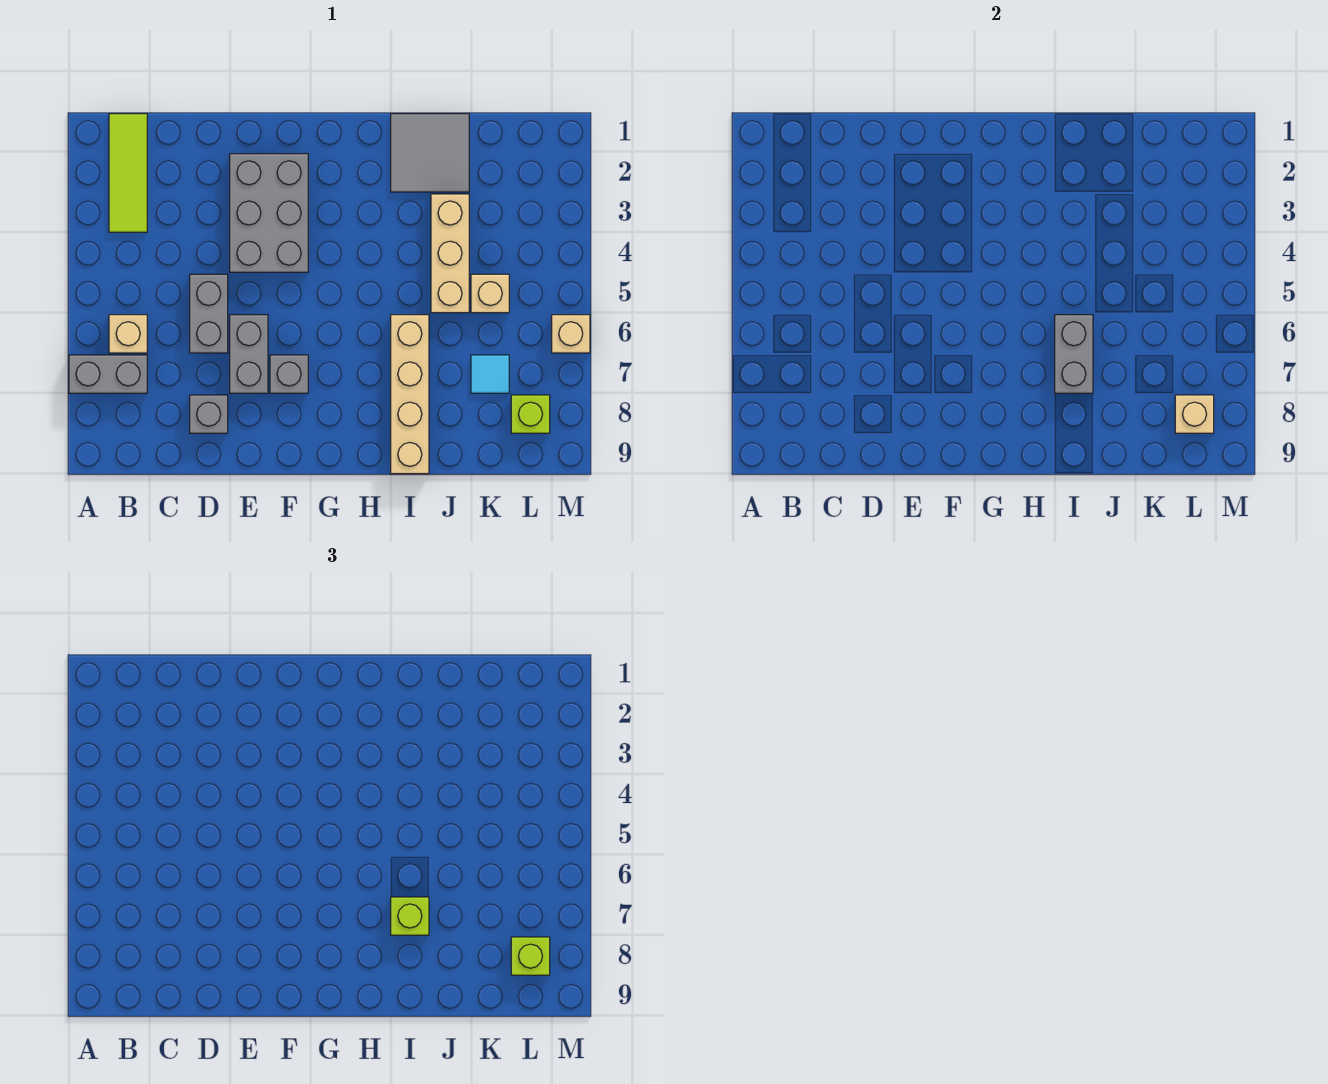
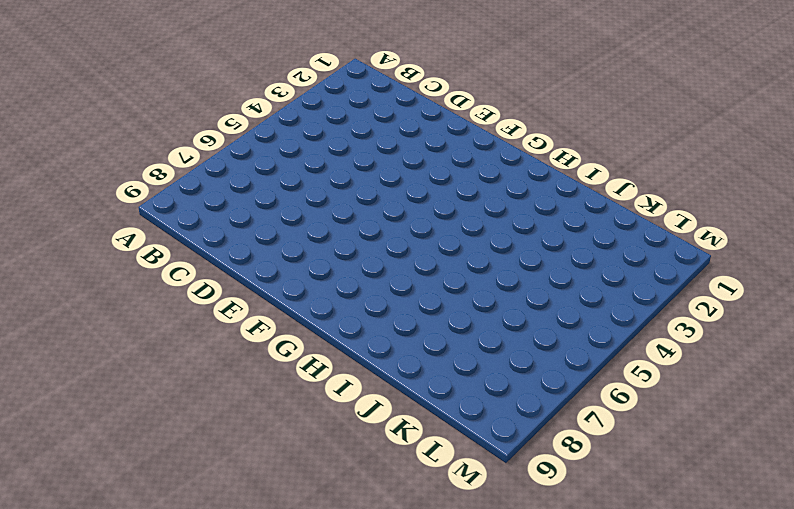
none -> grey brick A7:B7 level 1
none -> lime tile B1:B3 level 1
none -> tan brick B6 level 1

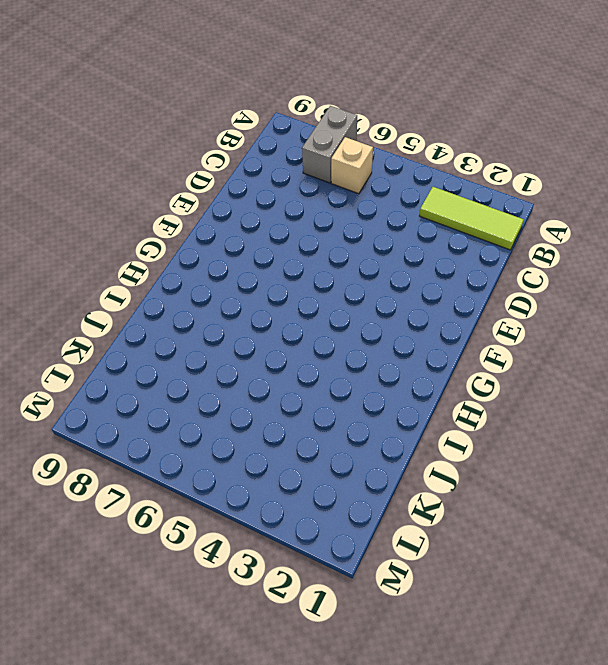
none -> grey brick D5:D6 level 1
none -> grey brick D8 level 1
none -> grey brick E2:F4 level 1

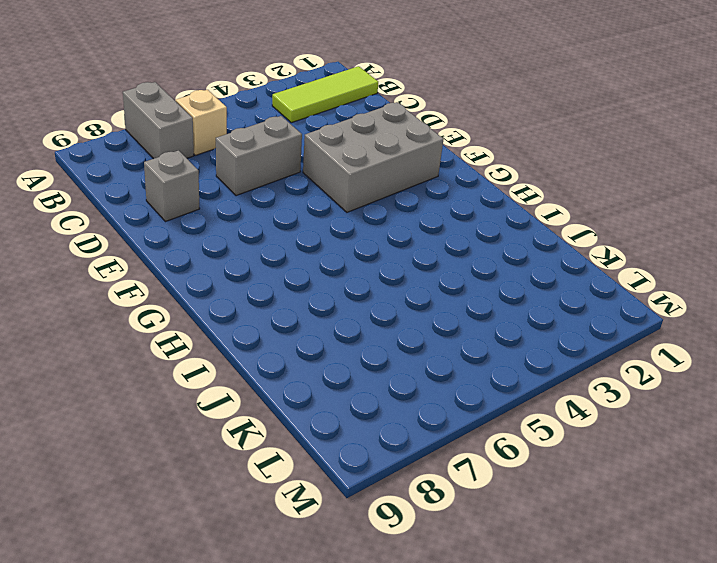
none -> grey brick E6:E7 level 1
none -> grey brick F7 level 1
none -> grey tile I1:J2 level 1

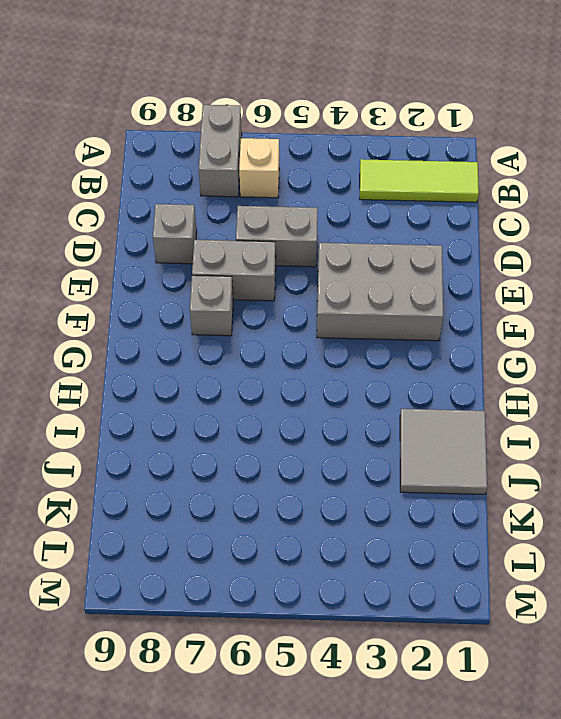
none -> tan brick I6:I9 level 1
none -> tan brick J3:J5 level 1
none -> tan brick K5 level 1

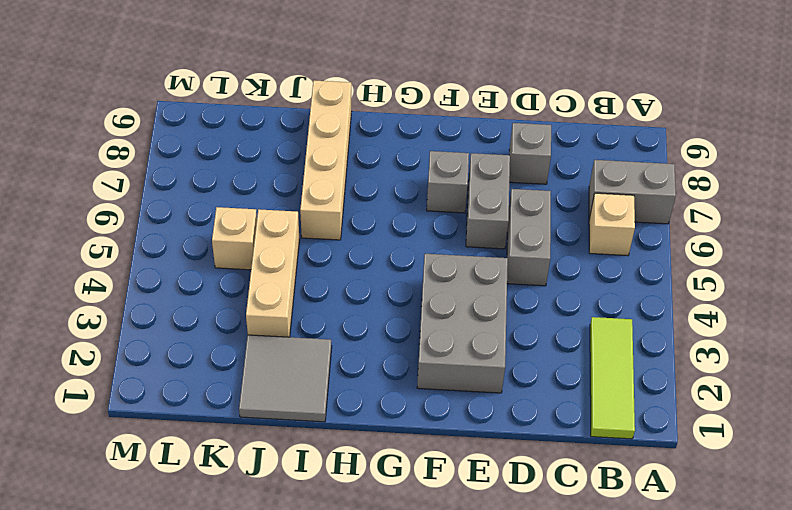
none -> cyan tile K7 level 1
none -> lime brick L8 level 1
none -> tan brick M6 level 1

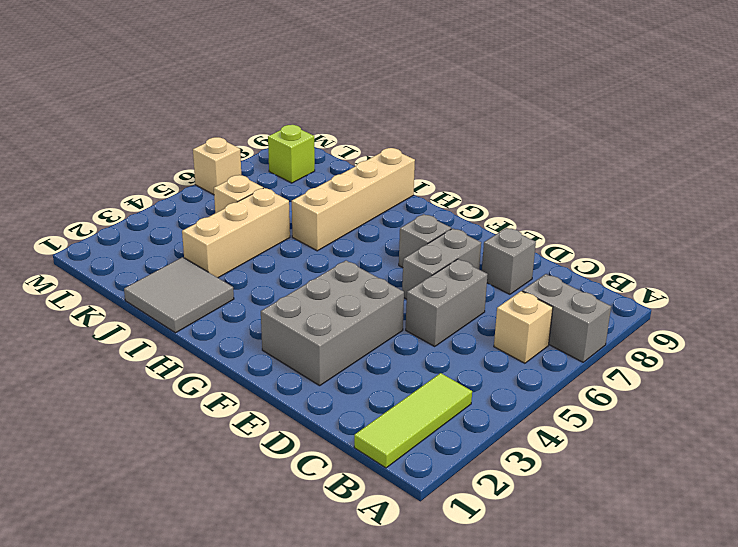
none -> cyan tile K7 level 1
none -> grey brick I6:I7 level 2
none -> tan brick L8 level 2

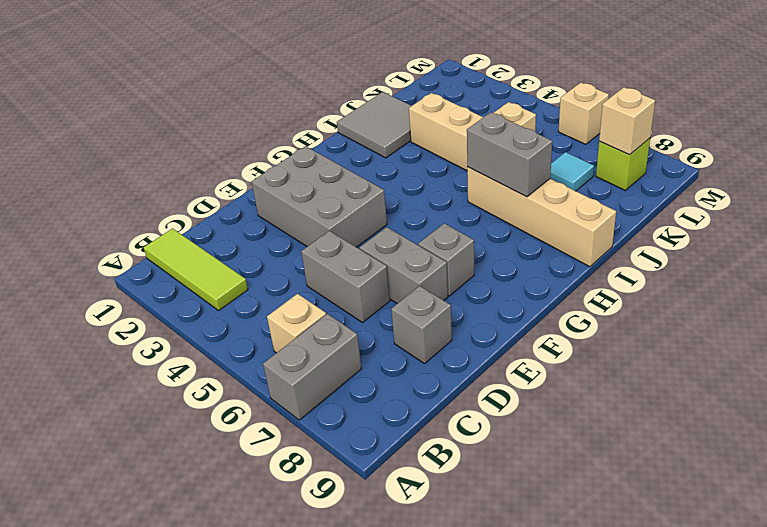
none -> lime brick I7 level 3
none -> lime brick L8 level 3

